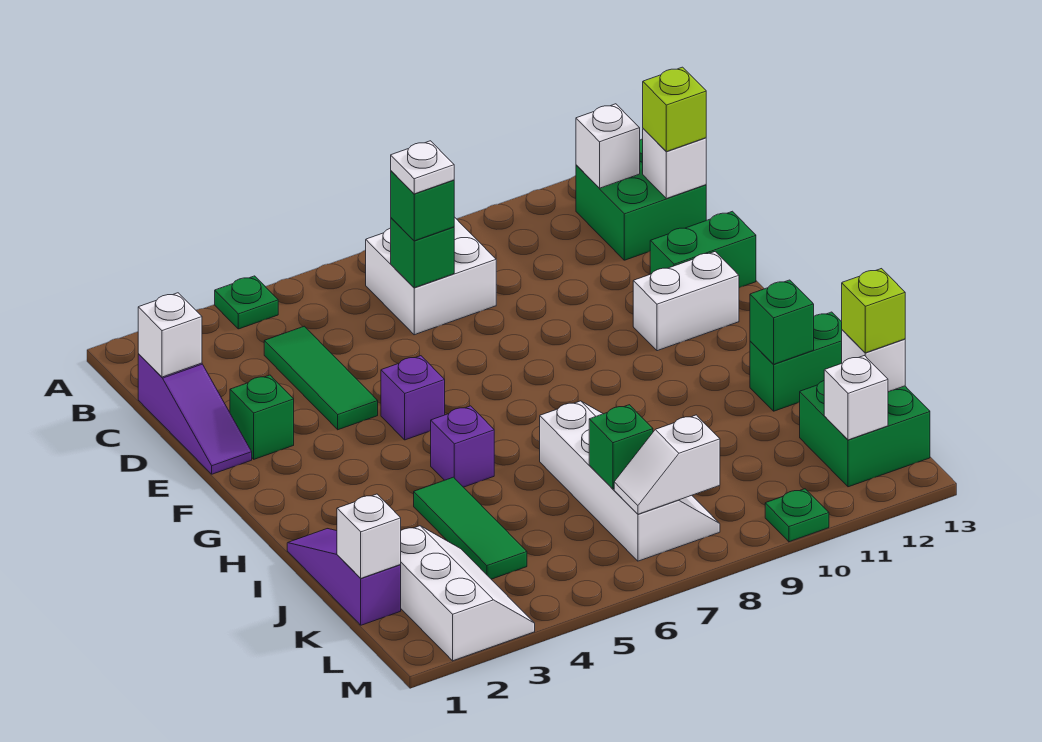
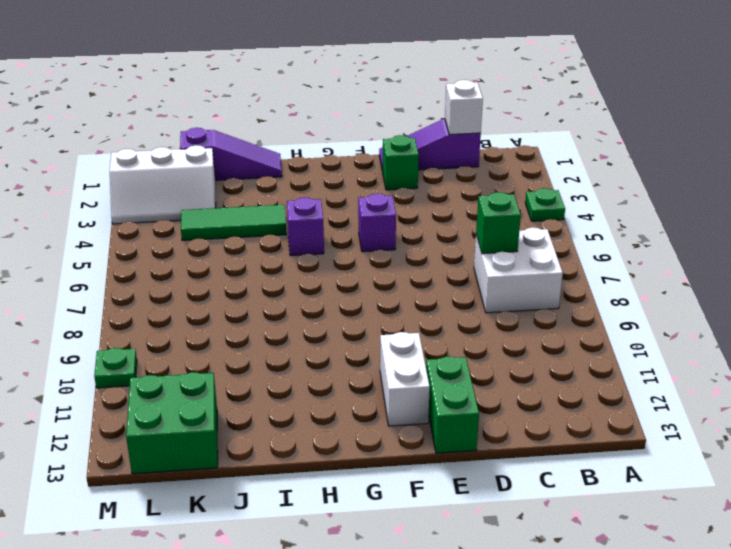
none -> green brick B12:C13 level 1
none -> green tile C4:E4 level 1
none -> white slope I7:L8 level 1 top 7
none -> green brick I12:I13 level 1

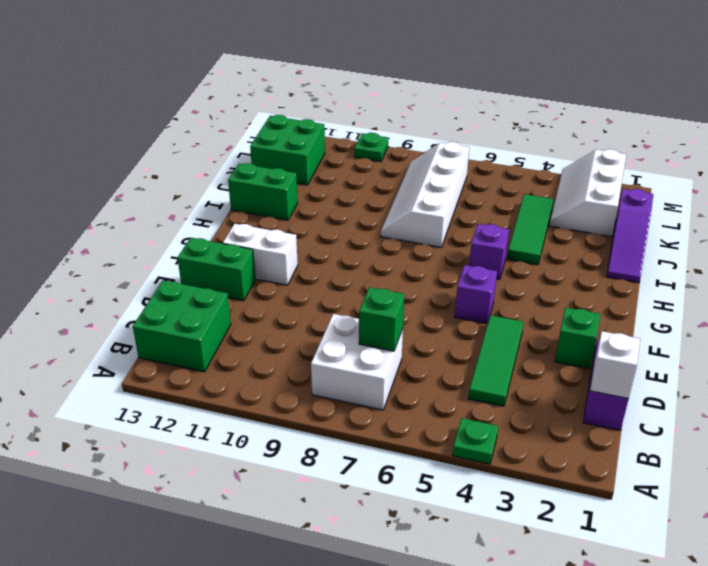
none -> white brick B12 level 2
none -> white brick C13 level 2
none -> green brick I12 level 2
none -> white brick K1 level 2

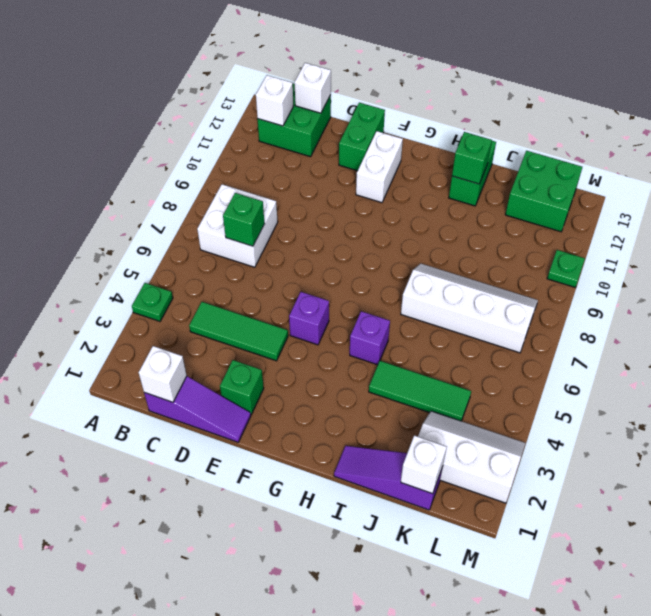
none -> green brick K7 level 2
none -> white brick K13 level 2
none -> white slope L7:L8 level 2 top 8
none -> white brick L12 level 2

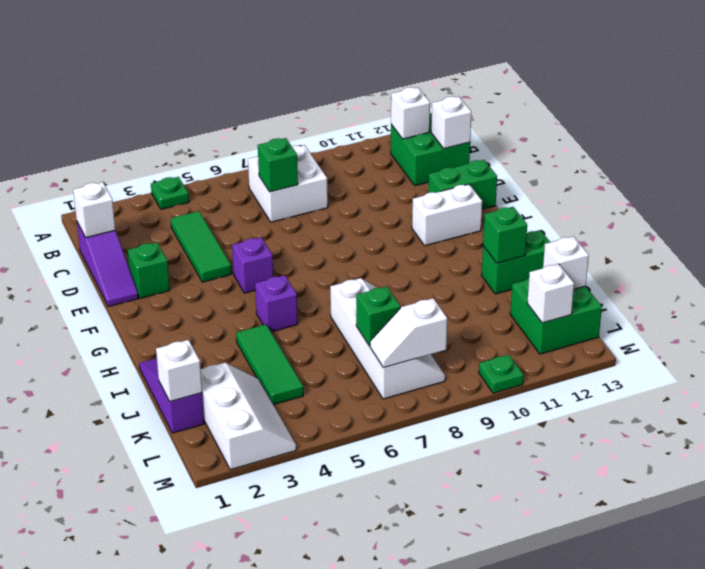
none -> green brick C7 level 3
none -> lime brick C13 level 3
none -> lime brick K13 level 3
none -> white plate C7 level 4

